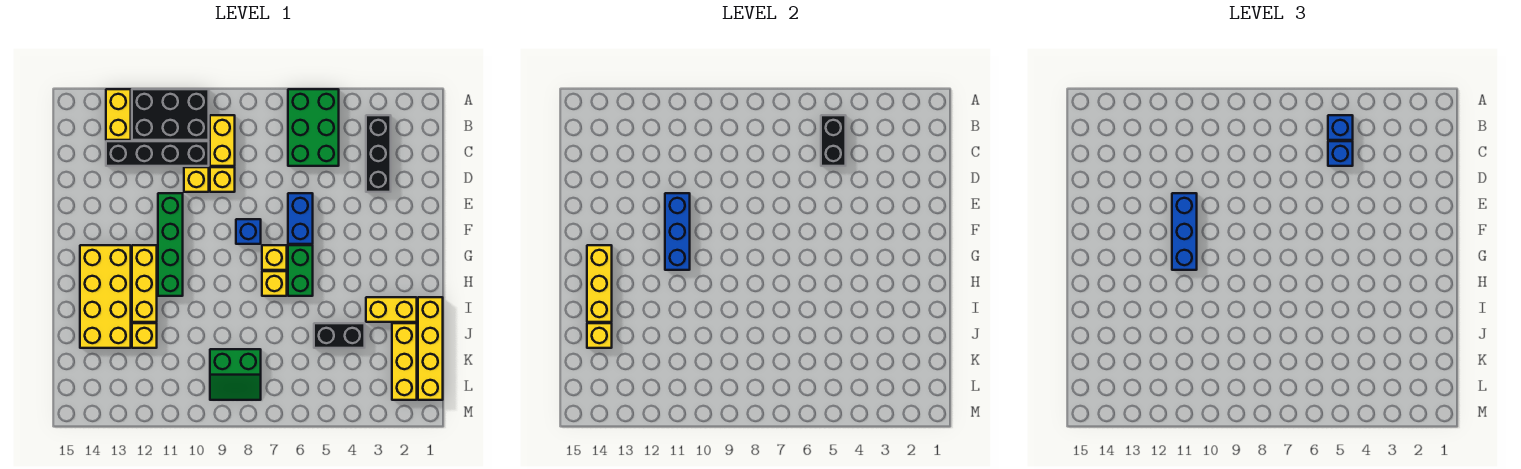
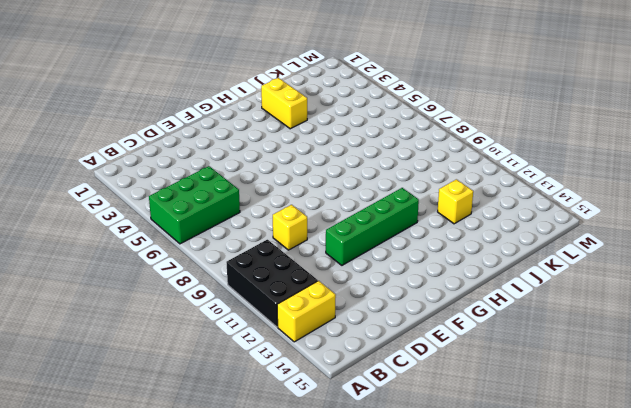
none -> black brick B3:D3 level 1
none -> yellow brick B9:C9 level 1
none -> black brick C10:C13 level 1

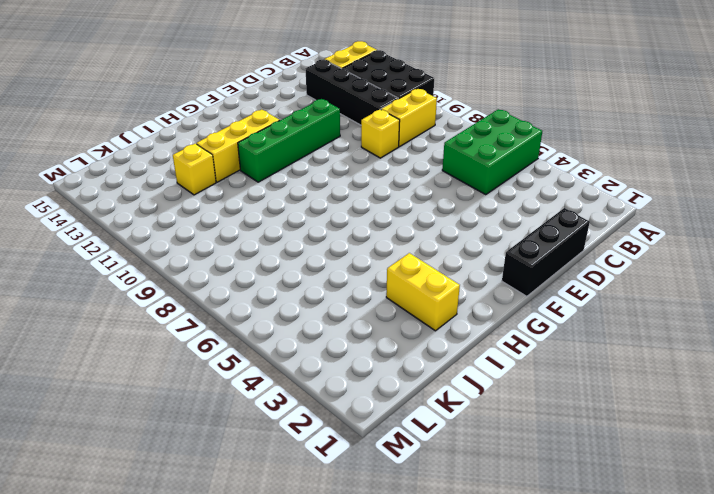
black brick D1:F1 level 1 -> black brick B3:D3 level 1
none -> yellow brick D10 level 1
none -> blue brick E6:F6 level 1
none -> blue brick F8 level 1

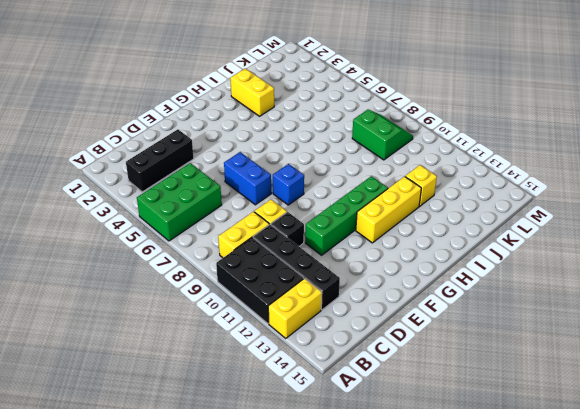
black brick D10 level 1 -> yellow brick D10 level 1
blue brick E6:E7 level 1 -> blue brick E6:F6 level 1
none -> green brick G6:H6 level 1
none -> yellow brick G7 level 1
none -> yellow brick G13:J14 level 1

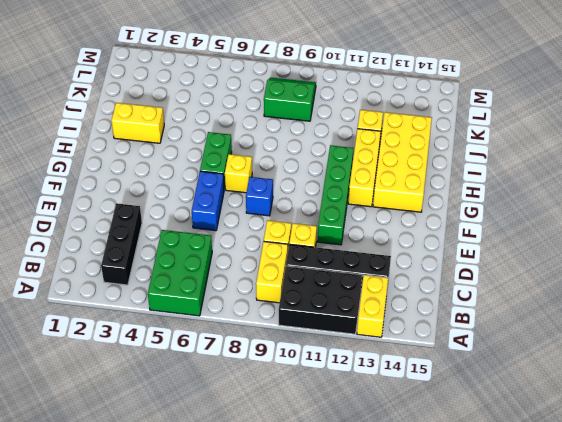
none -> yellow brick H7 level 1
none -> yellow brick I1:L1 level 1
none -> yellow brick J2:L2 level 1

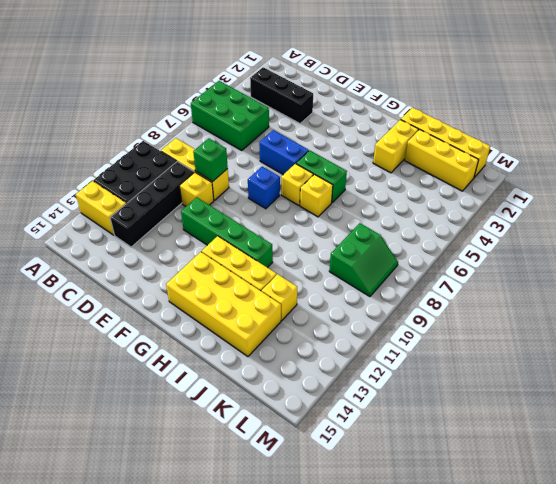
green brick D9 level 2 -> none
none -> black brick J4:J5 level 1
none -> black brick B5:C5 level 2
none -> blue brick E11:G11 level 2

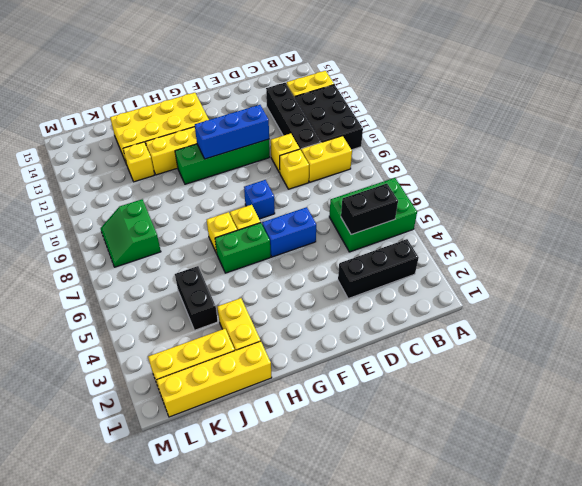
none -> yellow brick G14:I14 level 2
none -> yellow brick J14 level 2
none -> blue brick B5 level 3

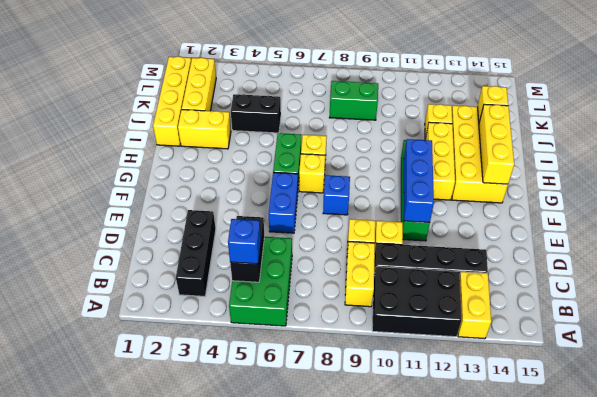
none -> blue brick C5 level 3
none -> blue brick E11:G11 level 3

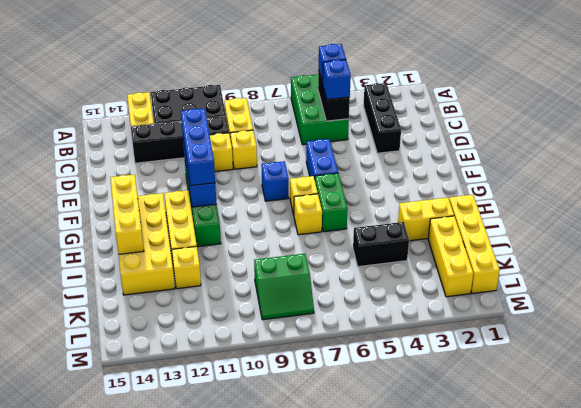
none -> yellow brick J14 level 2

